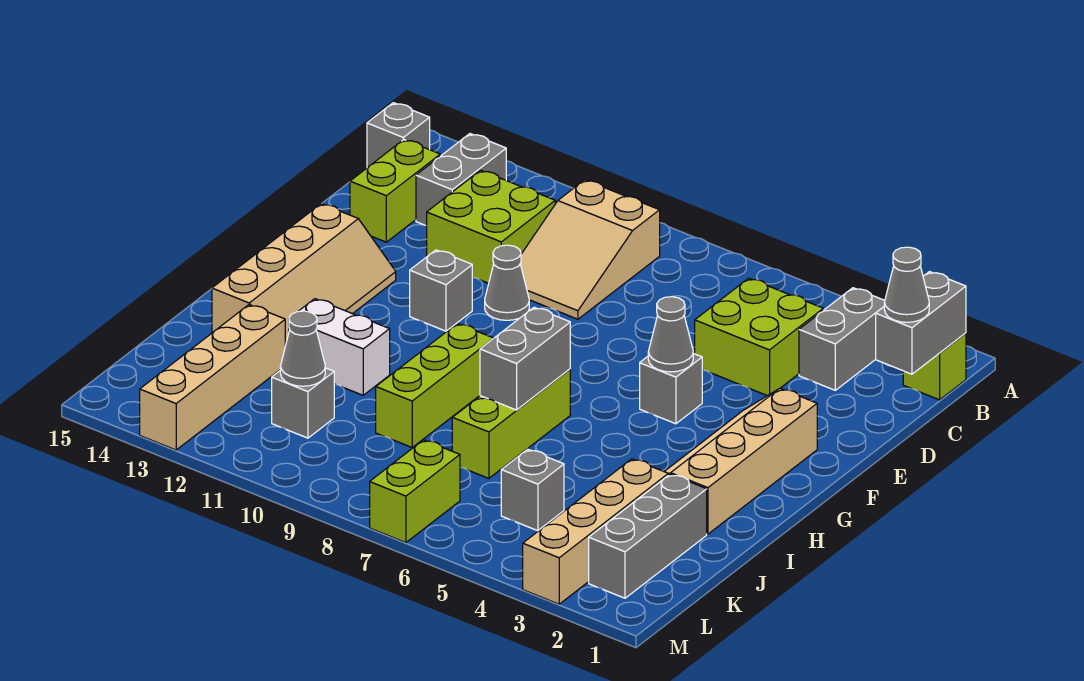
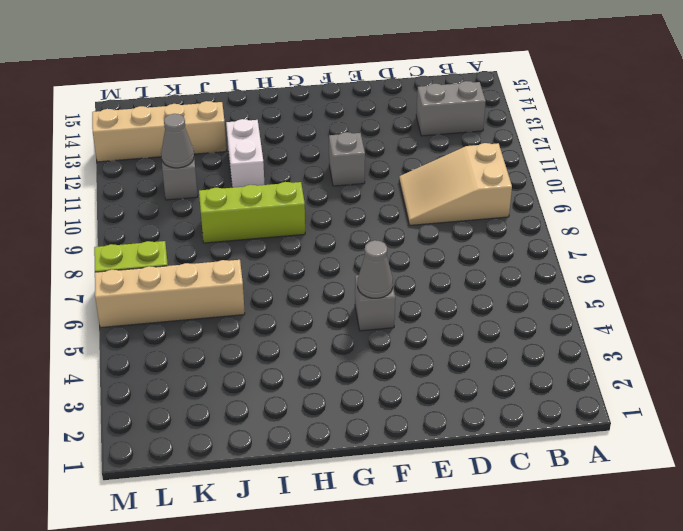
tan brick J6:M6 level 1 -> tan brick J3:M3 level 1
none -> lime brick B1 level 1
none -> grey brick B3:C3 level 1
none -> grey brick B15 level 1

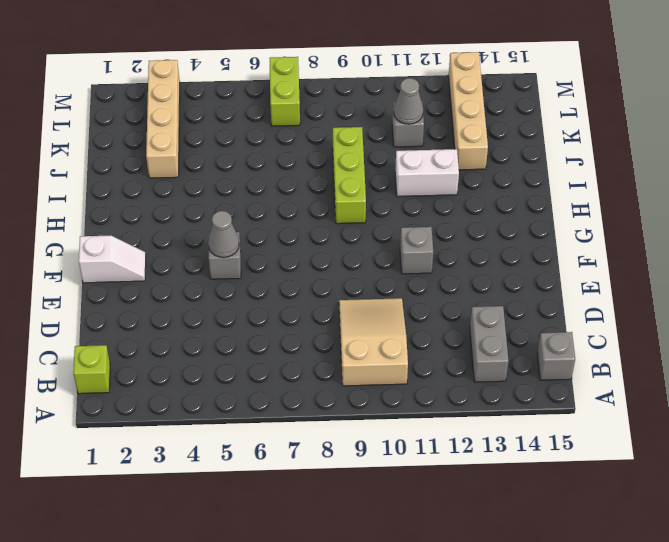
white slope F1:F2 level 1 top 1 -> tan slope F2:I3 level 1 top 2
none -> grey brick B3:C3 level 1
none -> lime brick C4:D5 level 1
none -> lime brick C11:D12 level 1

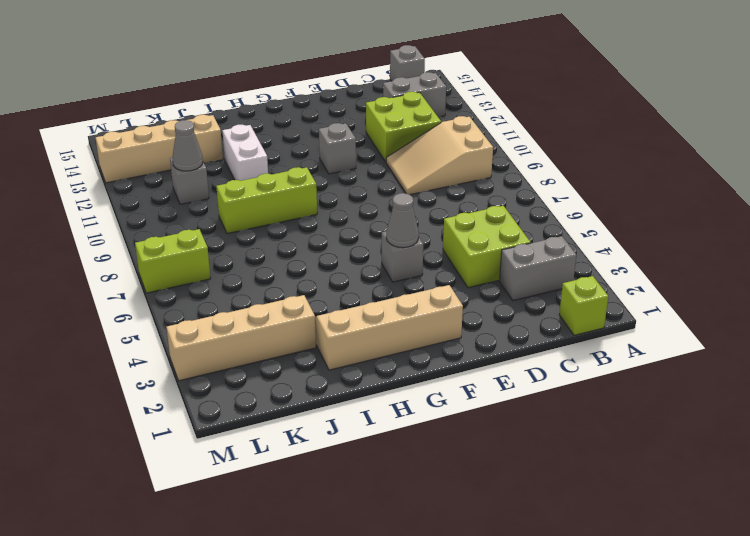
none -> lime brick C14:D14 level 1
none -> grey cone E10 level 1
none -> tan slope F13:I14 level 1 top 14

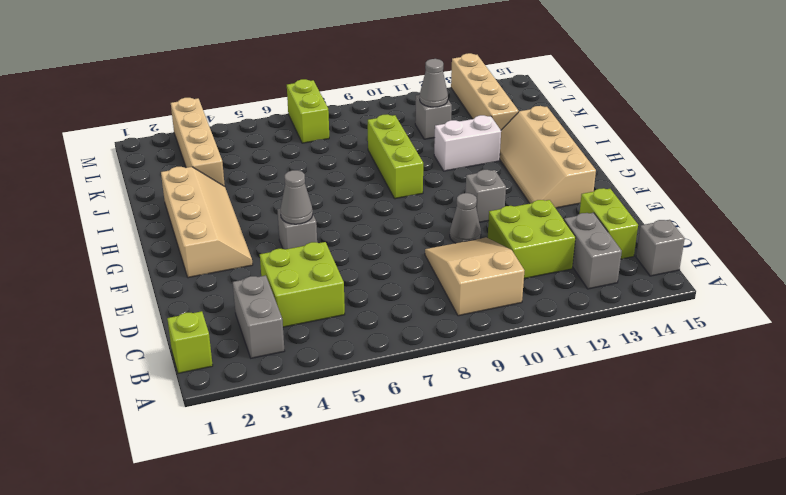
none -> lime brick H7:J7 level 1
none -> grey brick J2:L2 level 1
none -> grey brick K5 level 1

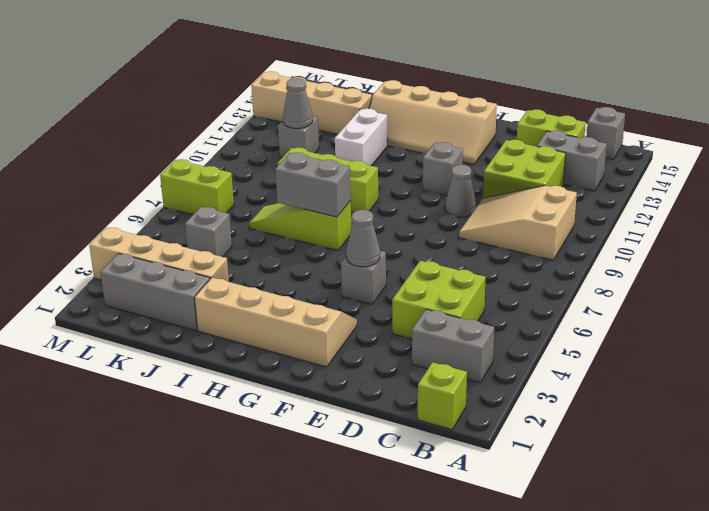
lime slope H7:J7 level 1 top H -> lime brick H7:J7 level 1
none -> grey brick B1:C1 level 2
none -> grey cone C1 level 3

